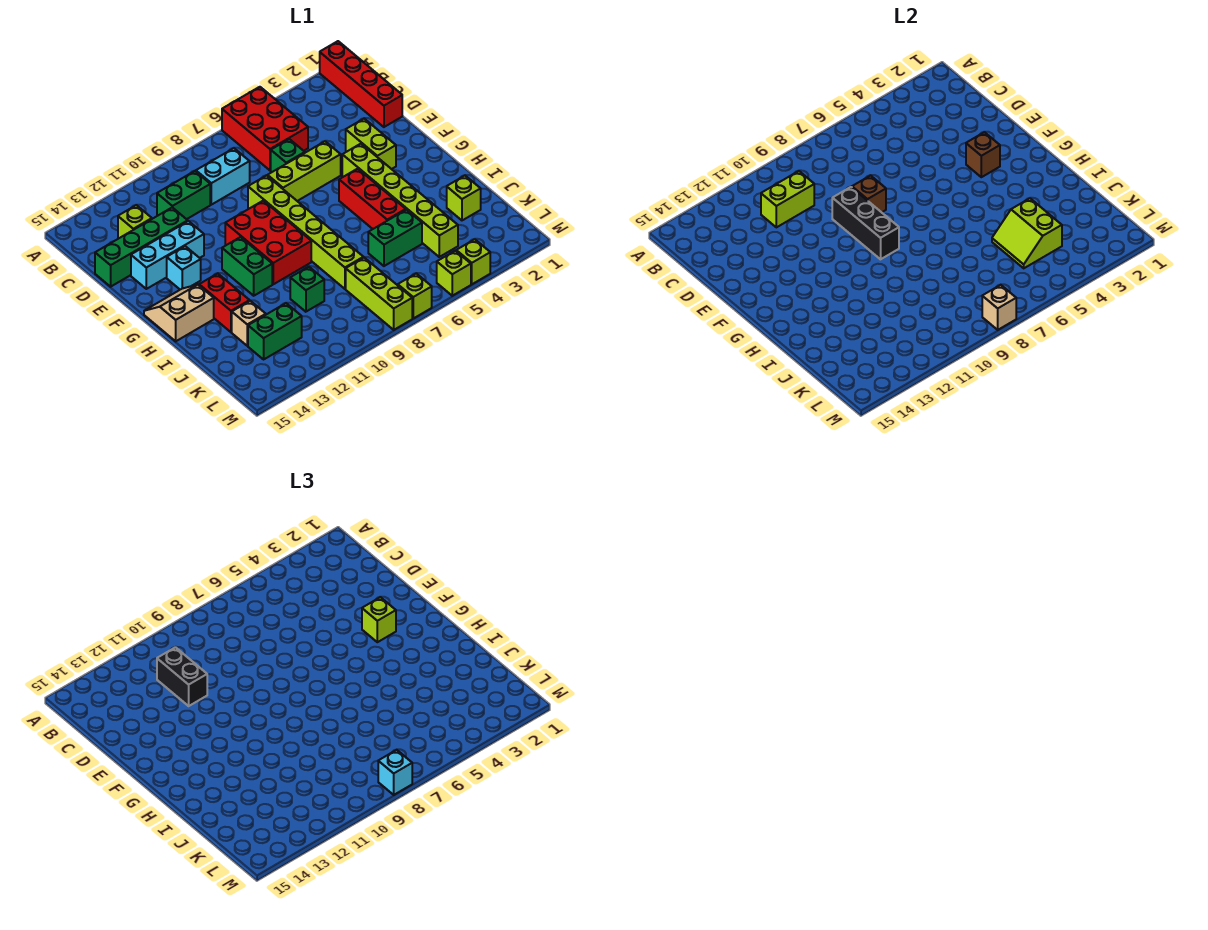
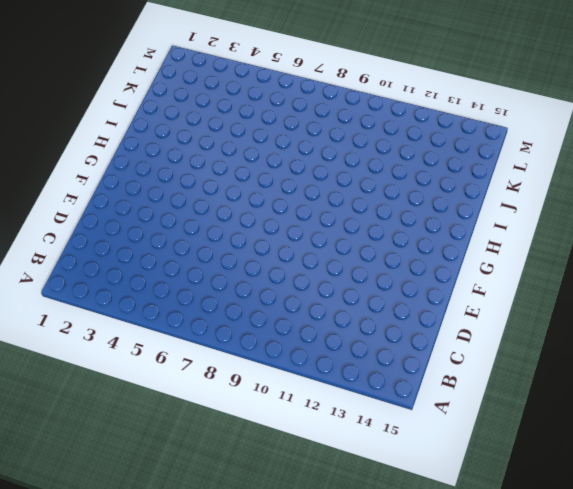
none -> red brick A1:D1 level 1
none -> red brick A5:C6 level 1
none -> cyan brick C8:C9 level 1
none -> green brick C10:C11 level 1

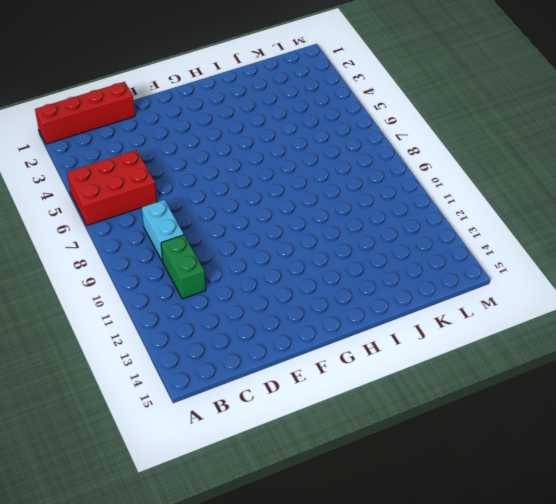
none -> lime brick C13 level 1
none -> green brick D6 level 1
none -> green brick D12:D15 level 1
none -> lime brick E3:F3 level 1

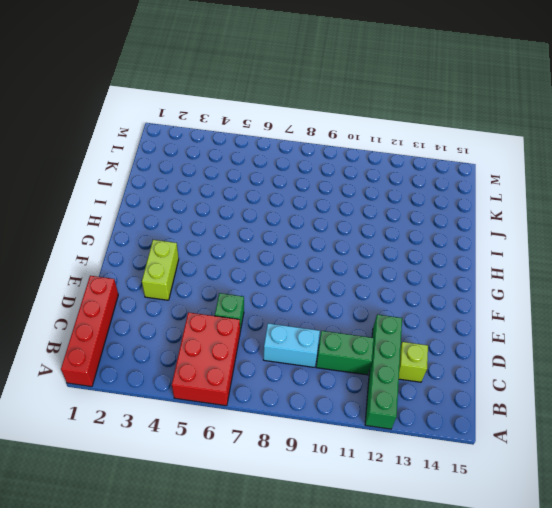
green brick A12:D12 level 1 -> green brick D12:D15 level 1
none -> lime brick E5:E7 level 1
none -> lime brick E8:J8 level 1
none -> cyan brick E12:E14 level 1
none -> lime brick F4:K4 level 1

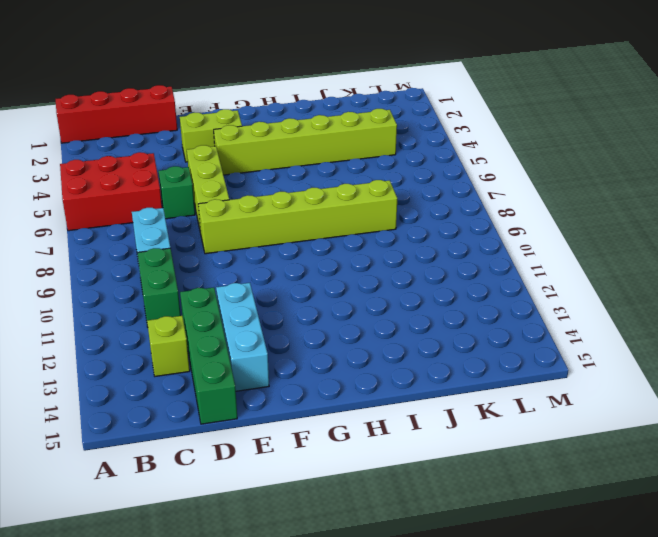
none -> red brick F9:H10 level 1
none -> cyan brick F13 level 1
none -> red brick G5:I5 level 1
none -> green brick G11:H11 level 1

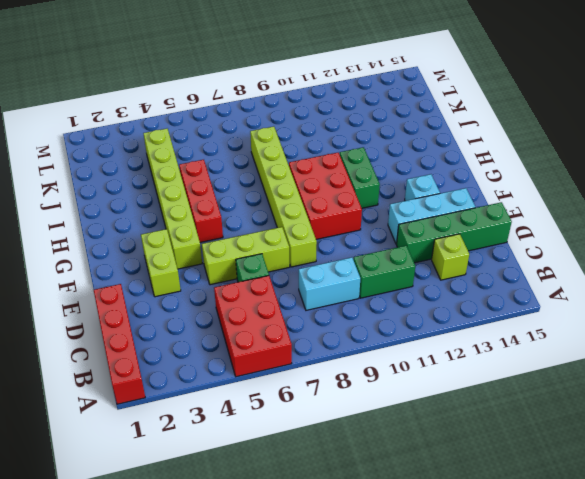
none -> tan slope G14:H15 level 1 top H
none -> red brick H13:I13 level 1
none -> lime brick J2 level 1
none -> green brick J5:J6 level 1

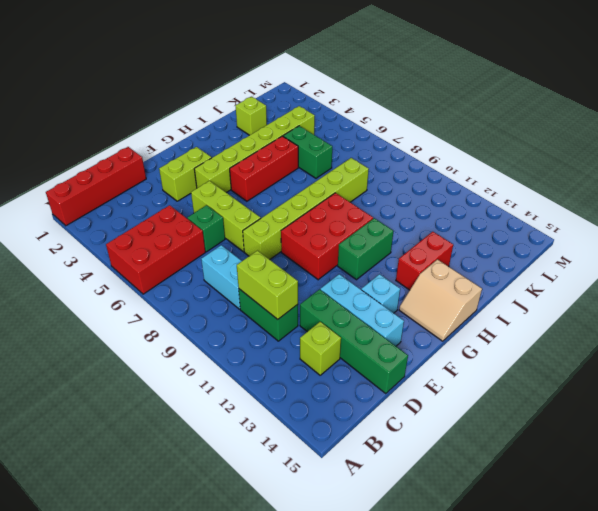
none -> green brick J10 level 1
none -> tan brick J13 level 1
none -> lime brick K8:M8 level 1
none -> green brick K12:K13 level 1

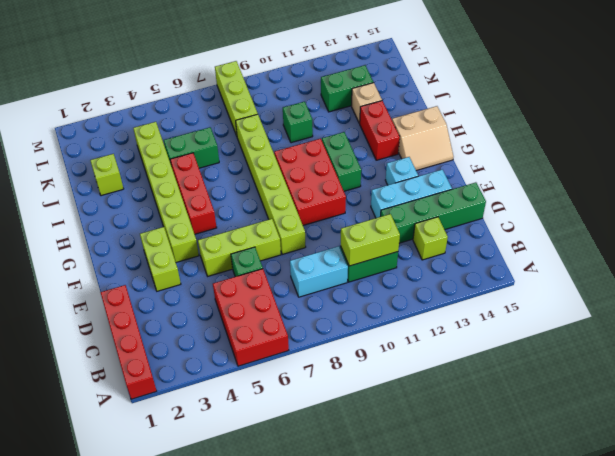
none -> lime brick M4 level 1
none -> lime brick M5 level 1
none -> lime brick M7 level 1
none -> brown brick E8 level 2

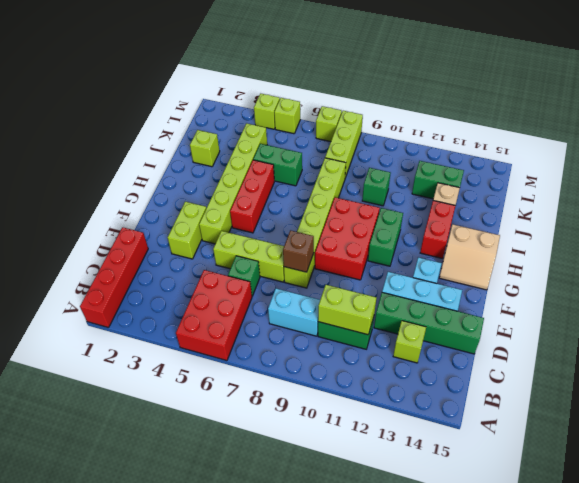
none -> black brick E9:G9 level 2
none -> brown brick F3 level 2
none -> lime slope J4:K5 level 2 top 4
none -> tan brick M8 level 2

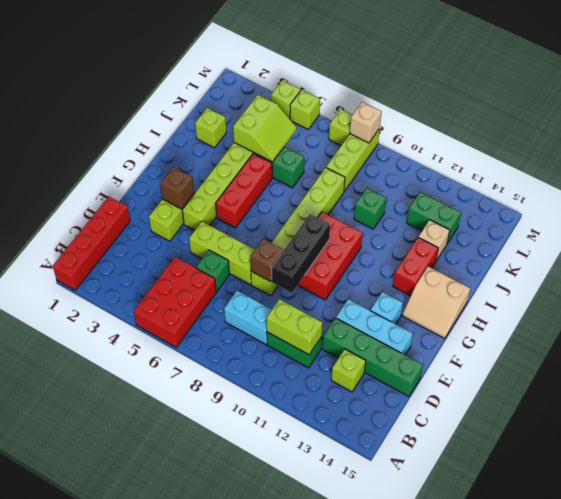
none -> green brick G11:H11 level 1
none -> black brick C11:D11 level 3
none -> lime brick F3 level 3
none -> cyan brick M8 level 3

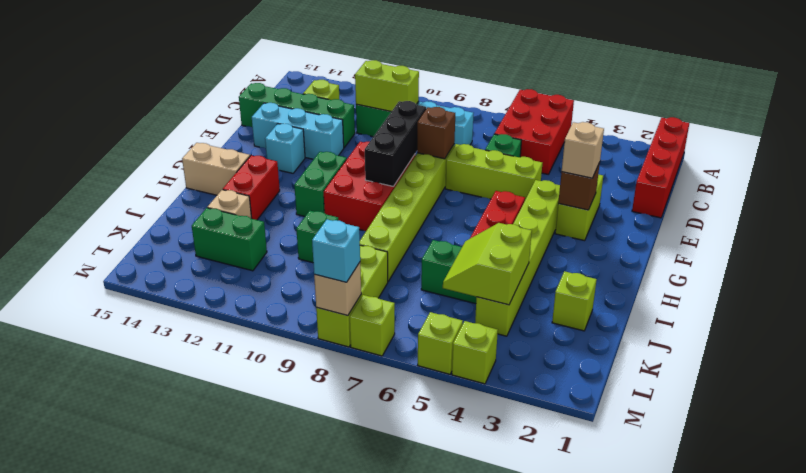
tan brick F3 level 3 -> lime brick F3 level 3
none -> black brick C11:D11 level 3

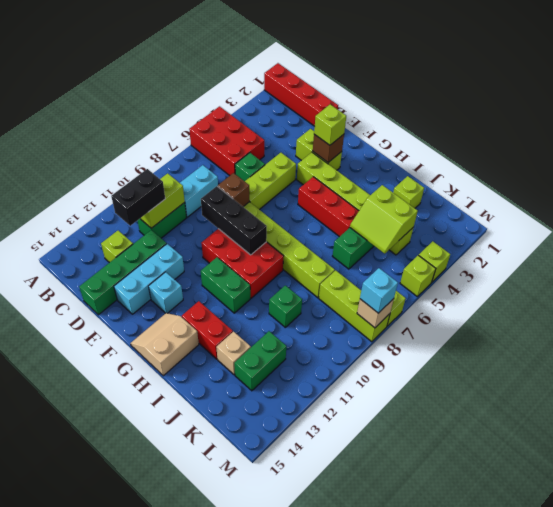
black brick C11:C12 level 3 -> black brick C11:D11 level 3

